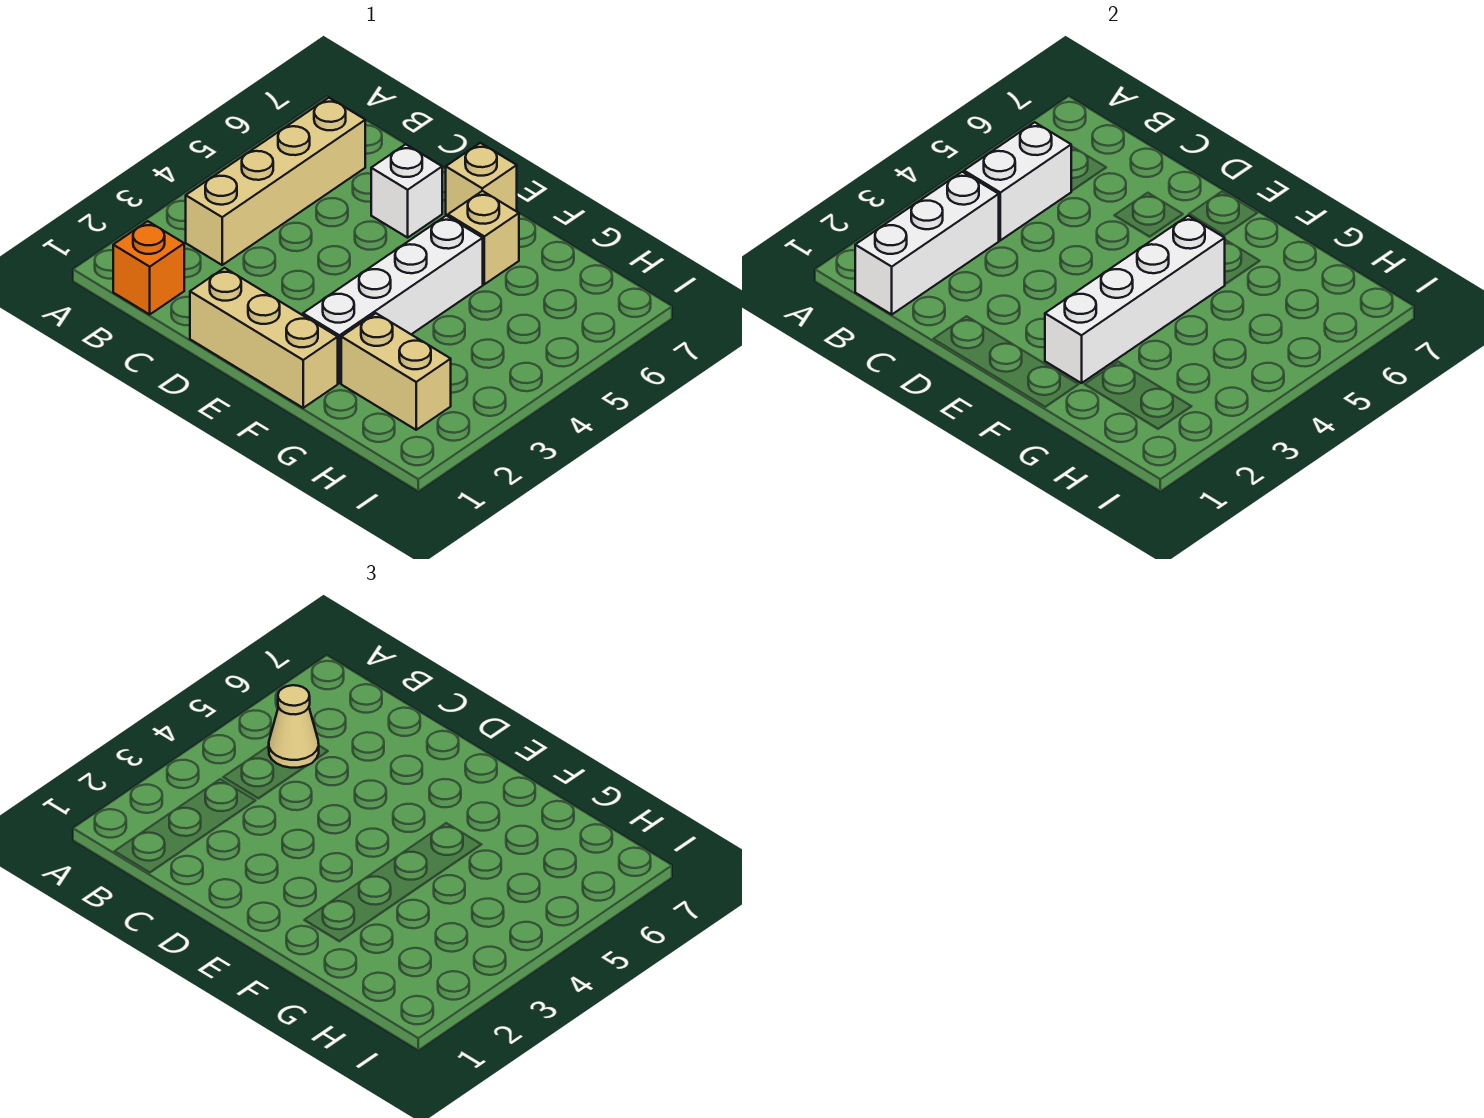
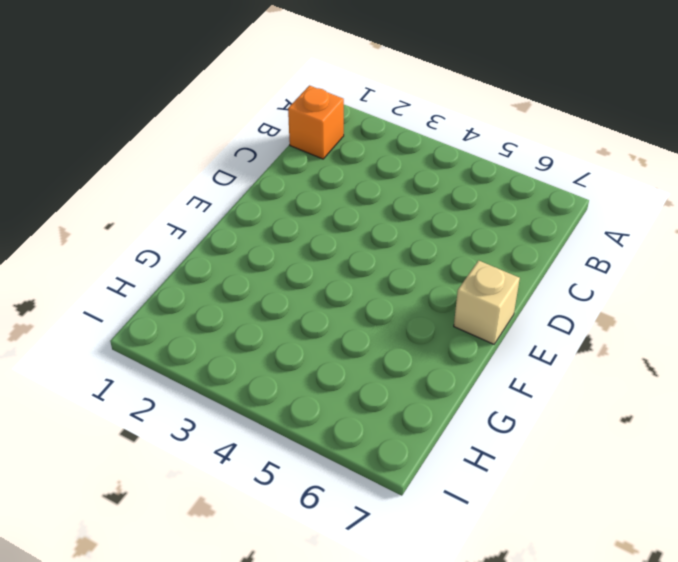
none -> tan brick B3:B6 level 1
none -> tan brick D1:F1 level 1
none -> white brick D6 level 1

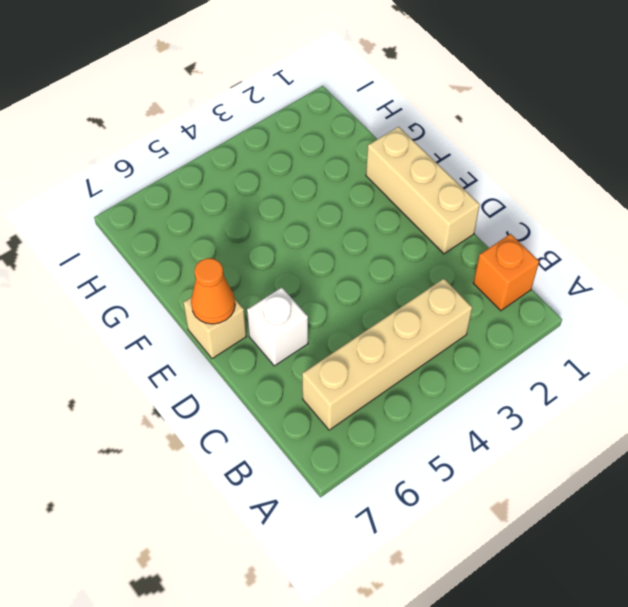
orange cone E7 level 2 -> none
none -> white brick F2:F5 level 1
none -> tan brick F6 level 1
none -> tan brick G2:H2 level 1

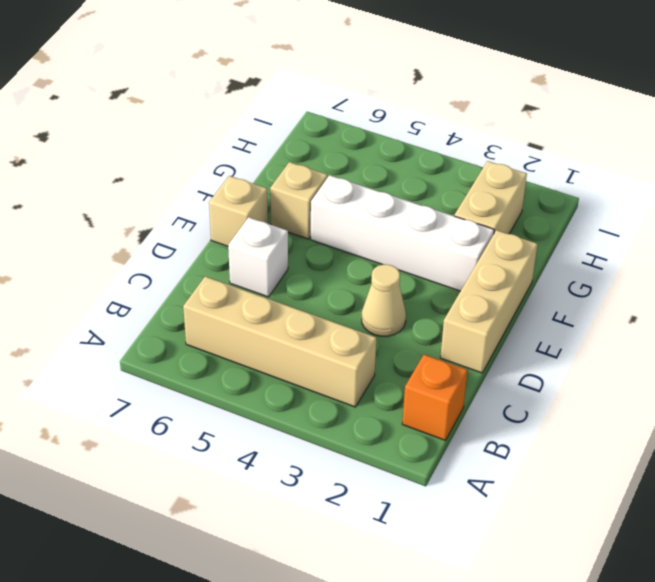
tan cone D3 level 1 -> tan cone B5 level 3
none -> white brick B1:B3 level 2
none -> white brick B4:B5 level 2
none -> white brick F2:F5 level 2

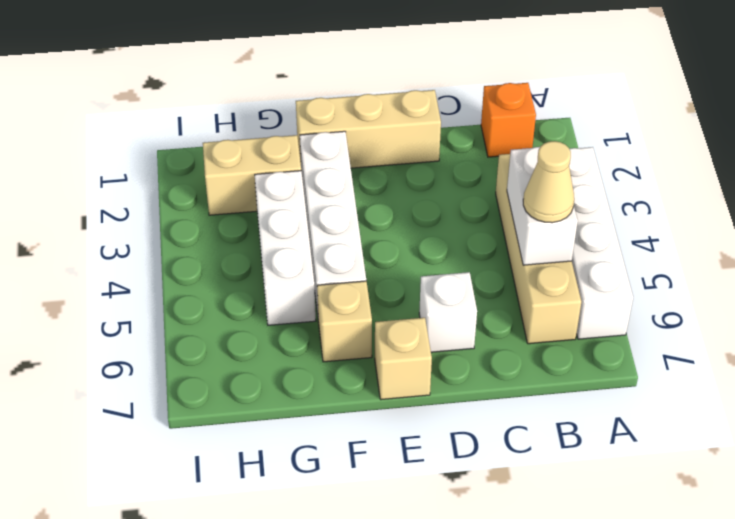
white brick A3:A6 level 1 -> white brick F2:F5 level 2
white brick G3:G5 level 1 -> white brick B1:B3 level 2

